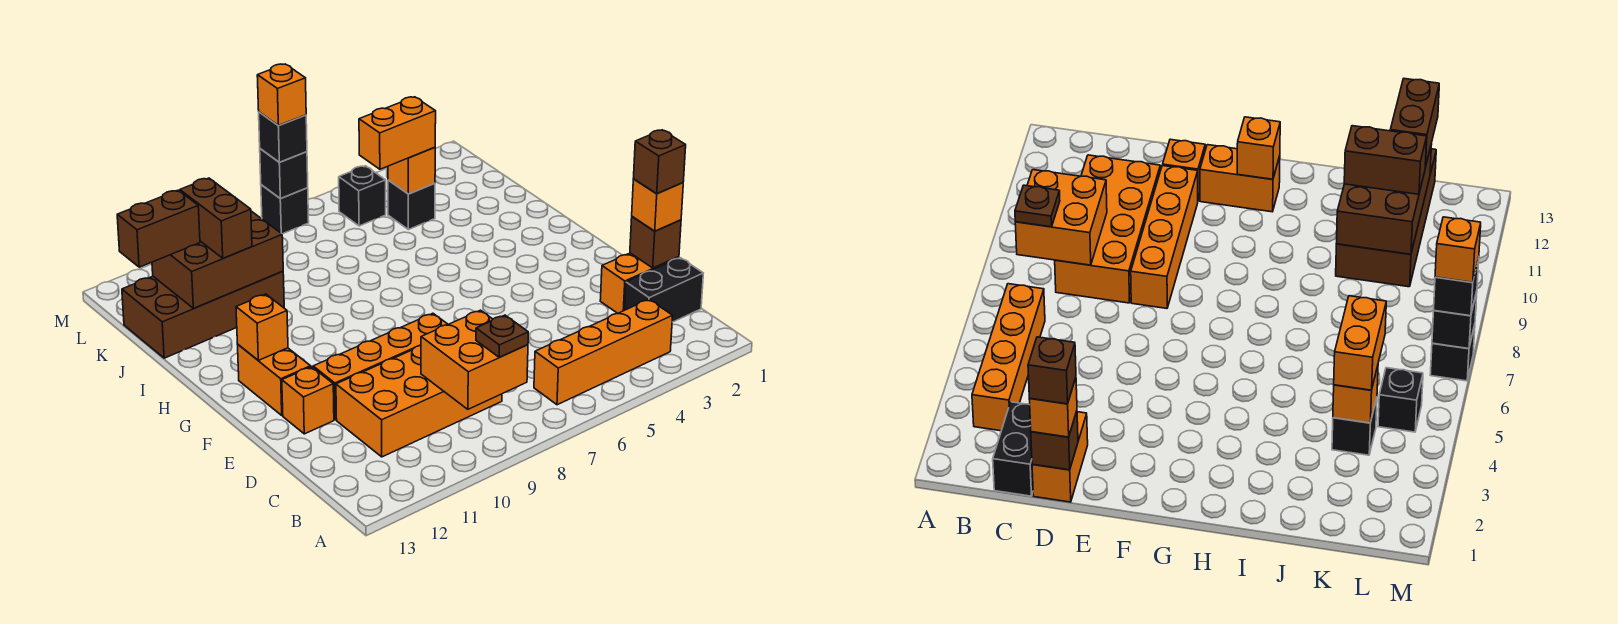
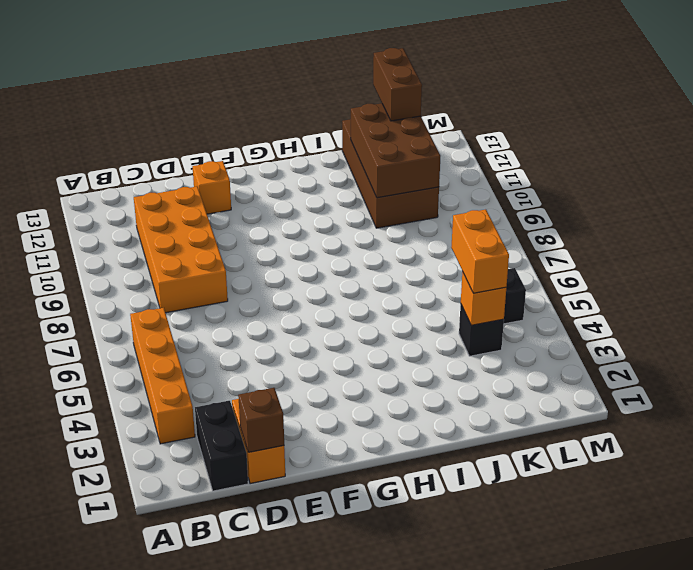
none -> orange brick E8:E11 level 1
none -> orange brick F12:G12 level 1
none -> black brick M7 level 1

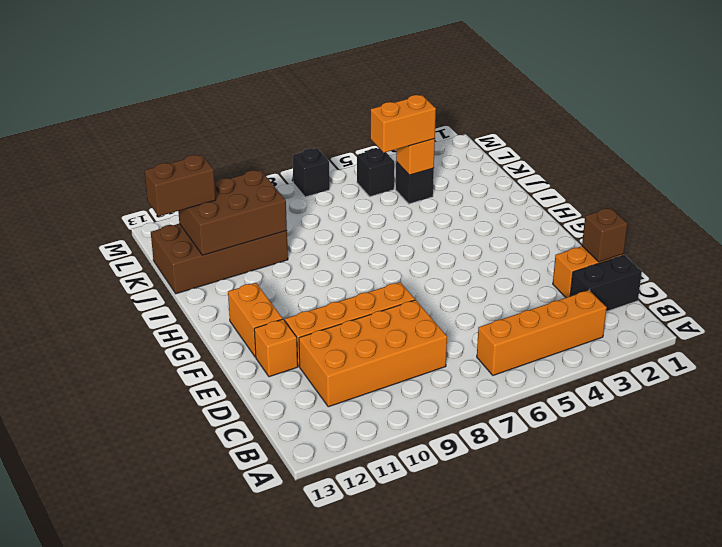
none -> orange brick B8:C9 level 2
none -> orange brick G12 level 2
none -> black brick M7 level 2

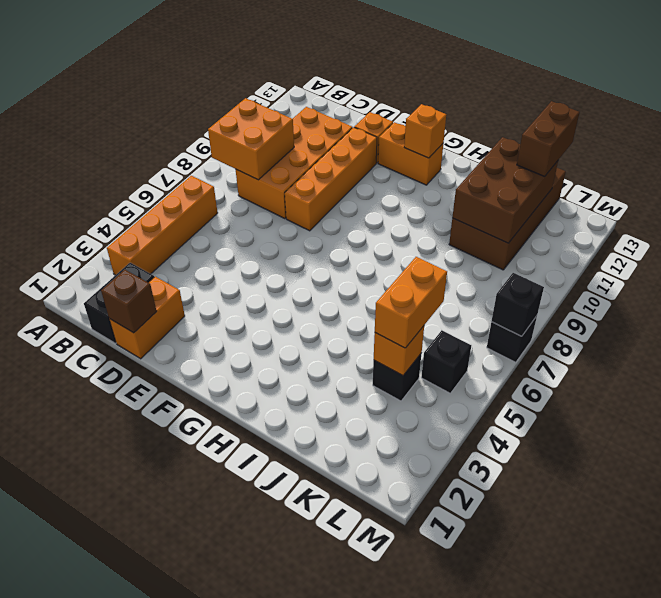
none -> brown plate B8 level 3
none -> orange brick D1 level 3
none -> brown brick J11:K11 level 3

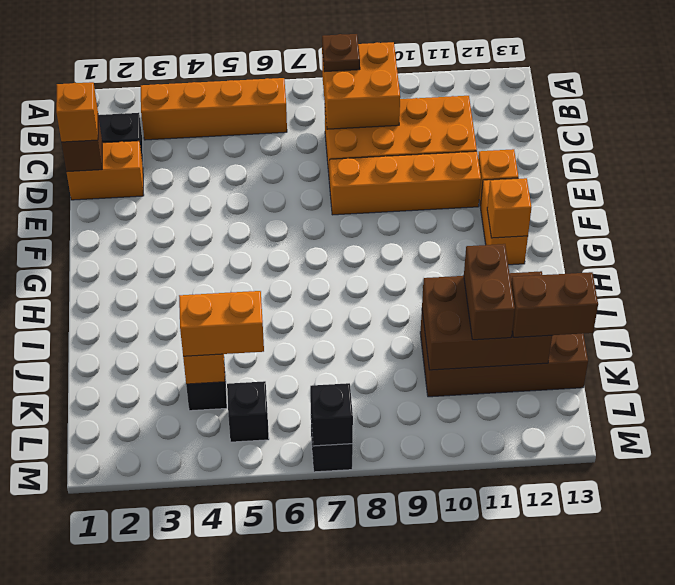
none -> black brick M7 level 3
none -> brown brick D1 level 4
none -> orange brick M7 level 4

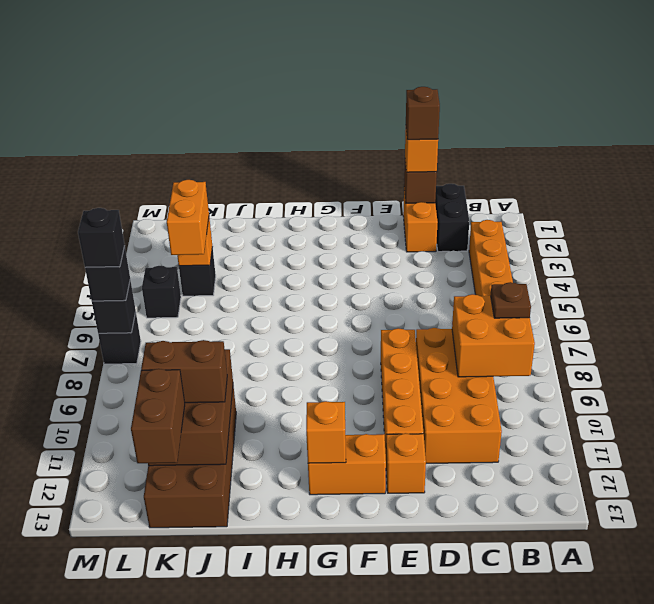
black brick M7 level 4 -> orange brick M7 level 4

